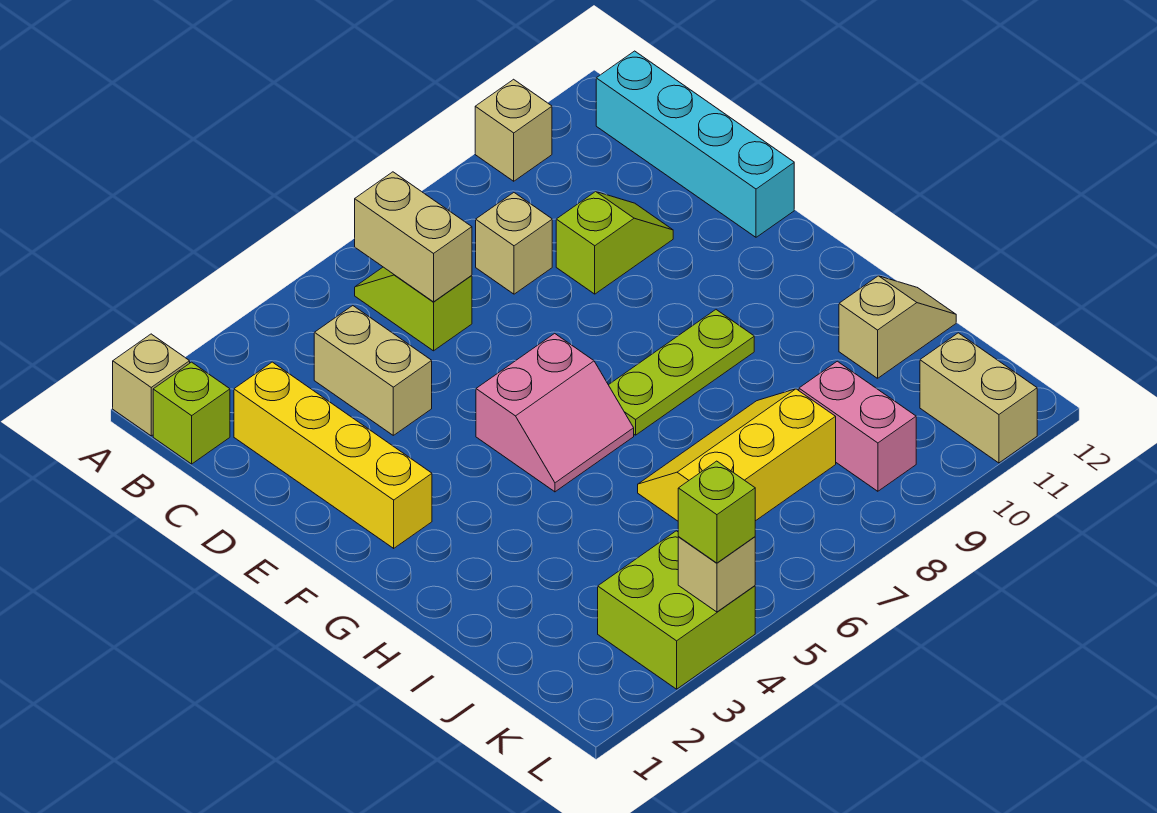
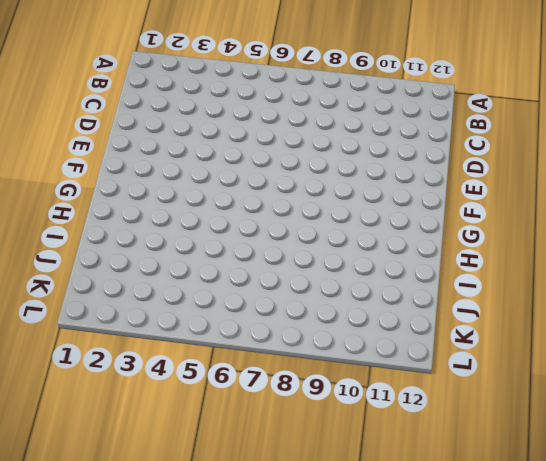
none -> tan brick A1 level 1
none -> tan brick A10 level 1
none -> lime brick B1 level 1

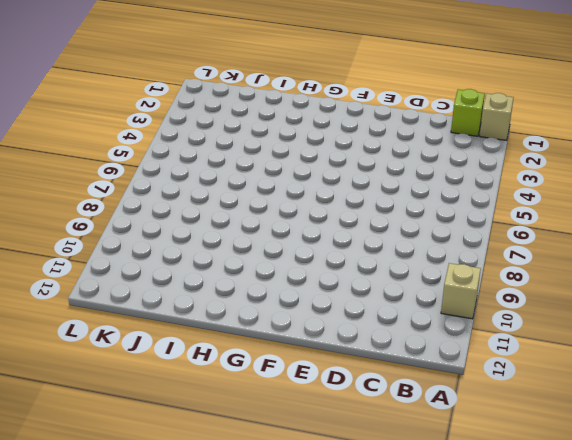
none -> lime slope B6:C6 level 1 top C
none -> cyan brick B12:E12 level 1
none -> yellow brick C2:F2 level 1

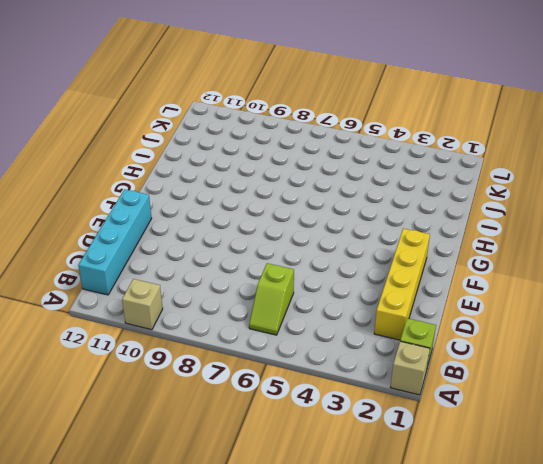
none -> tan brick C4:D4 level 1
none -> tan brick C8 level 1
none -> lime slope D9:D10 level 1 top 9

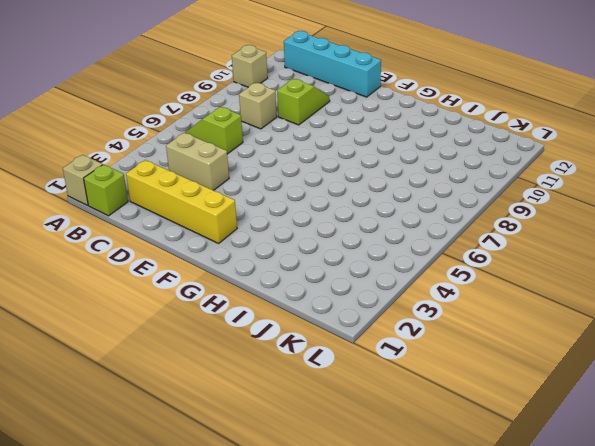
none -> pink slope F5:G6 level 1 top F
none -> lime plate G7:G9 level 1
none -> yellow slope I6:J8 level 1 top J

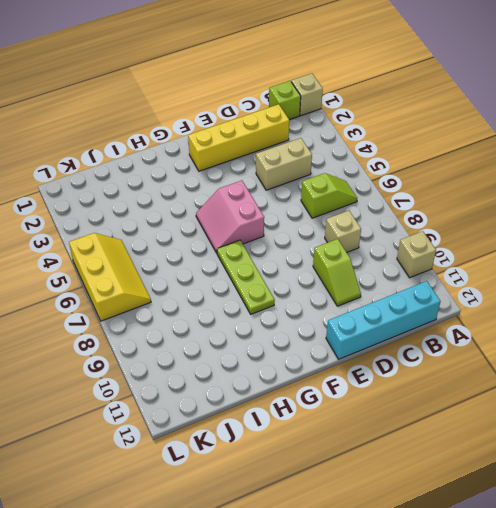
yellow slope K5:L7 level 1 top L -> yellow slope I6:J8 level 1 top J
none -> tan slope I11:I12 level 1 top 11
none -> pink brick J9:K9 level 1
none -> lime brick K3:L4 level 1

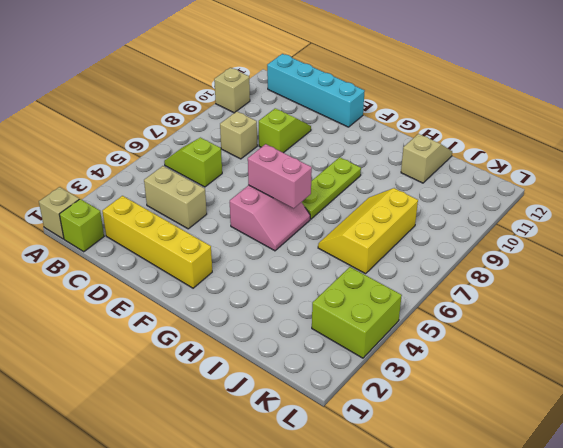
pink brick F6:G6 level 2 -> pink brick J9:K9 level 1
none -> tan brick K11:L11 level 1
none -> tan brick B6:C6 level 2
none -> tan brick L4 level 2

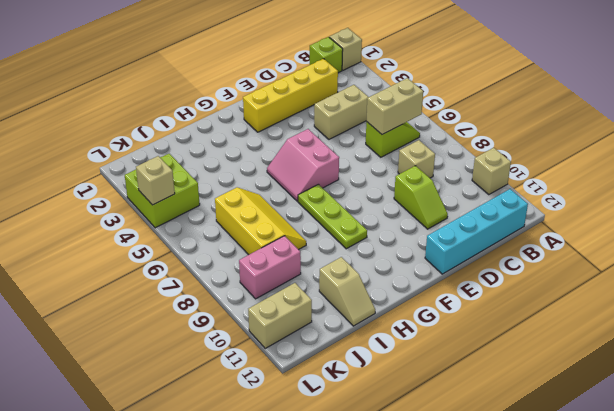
none -> lime brick L4 level 3

